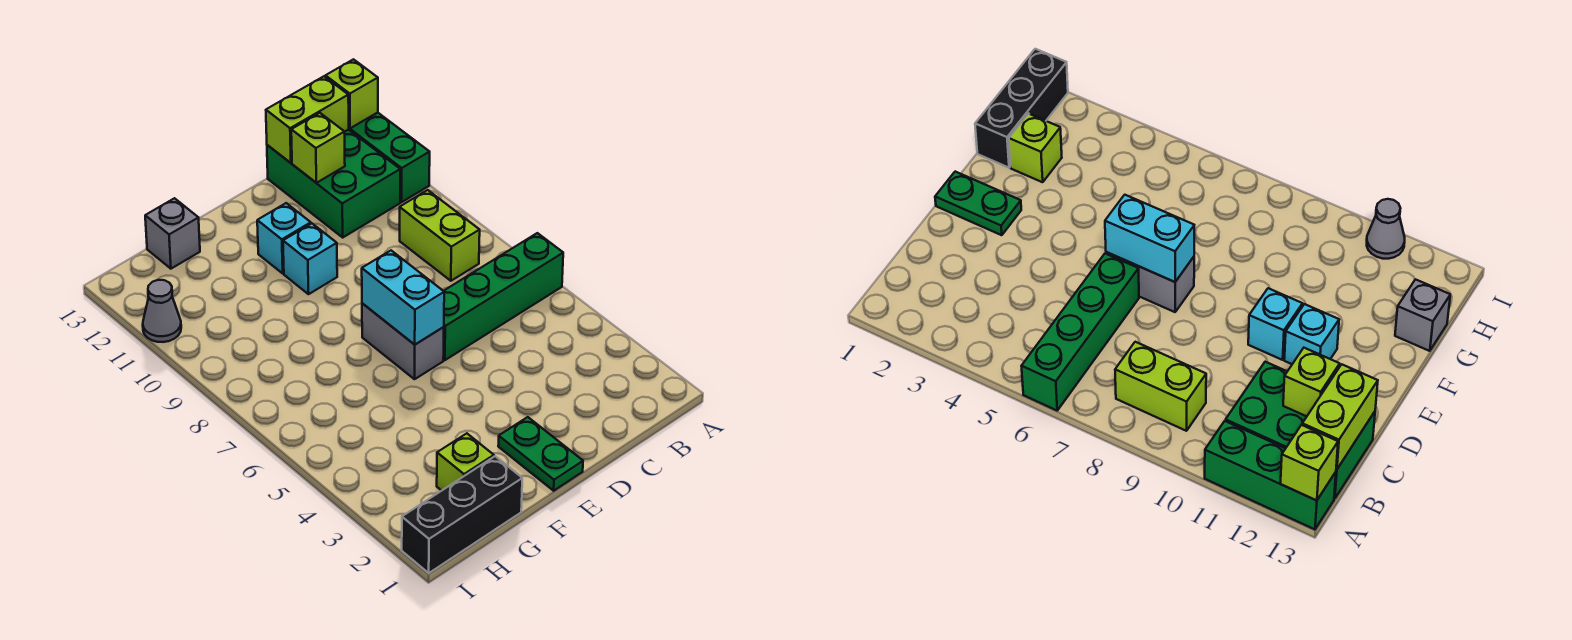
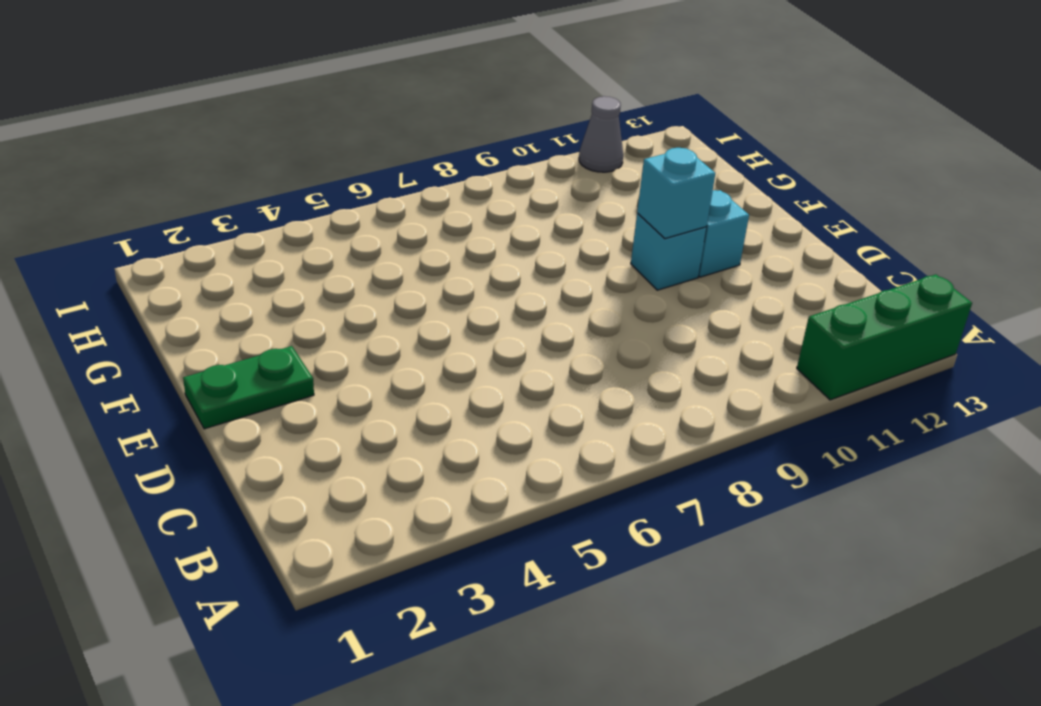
cyan brick E10 level 2 -> none
none -> green brick A6:D6 level 1
none -> lime brick B8:B9 level 1
none -> green brick B11:C13 level 1

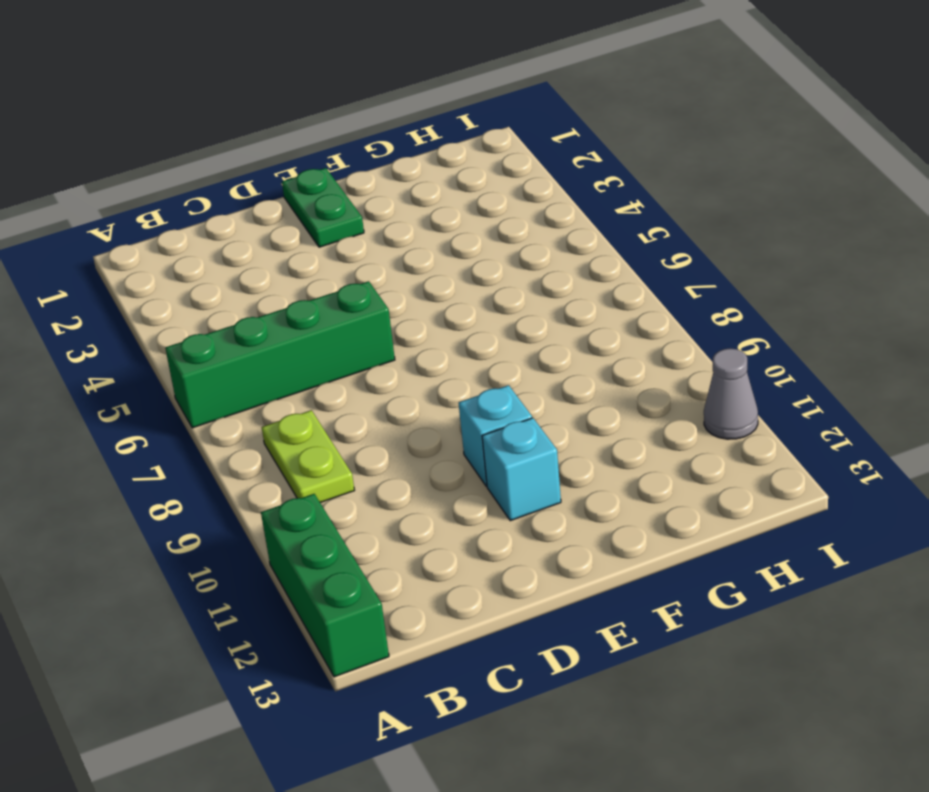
lime plate B8:B9 level 1 -> lime brick B8:B9 level 1
none -> green brick B11:C13 level 1
none -> grey brick E6:E7 level 1
none -> black brick G1:I1 level 1

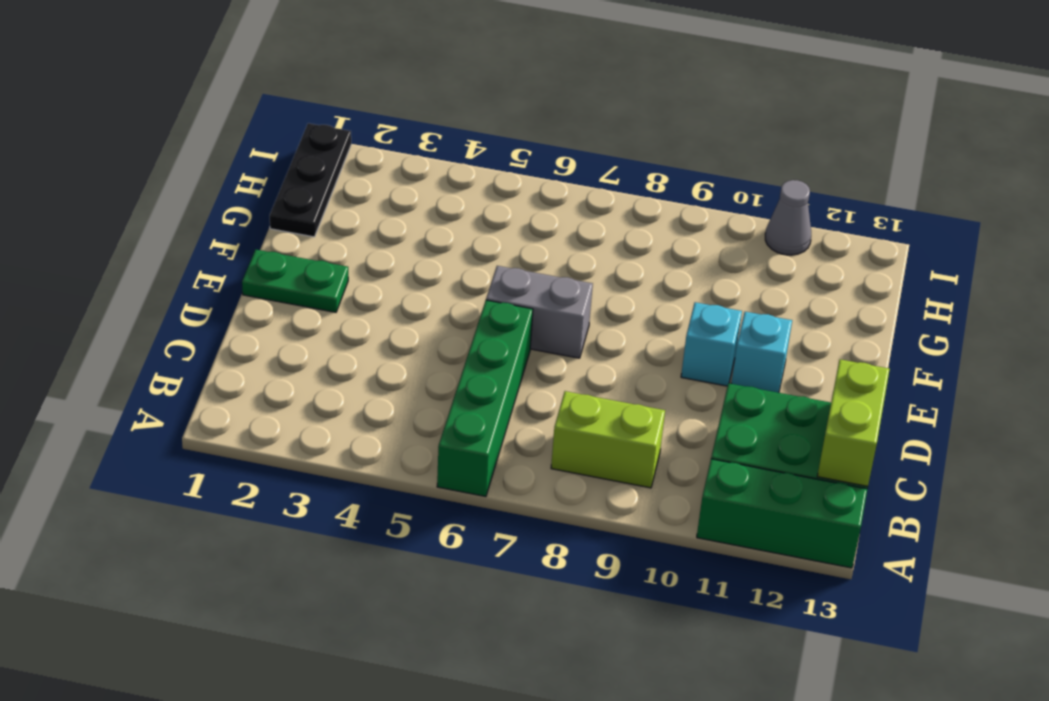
black plate G1:I1 level 1 -> black brick G1:I1 level 1
none -> lime brick G2 level 1
none -> grey brick G13 level 1
none -> lime brick A13 level 2

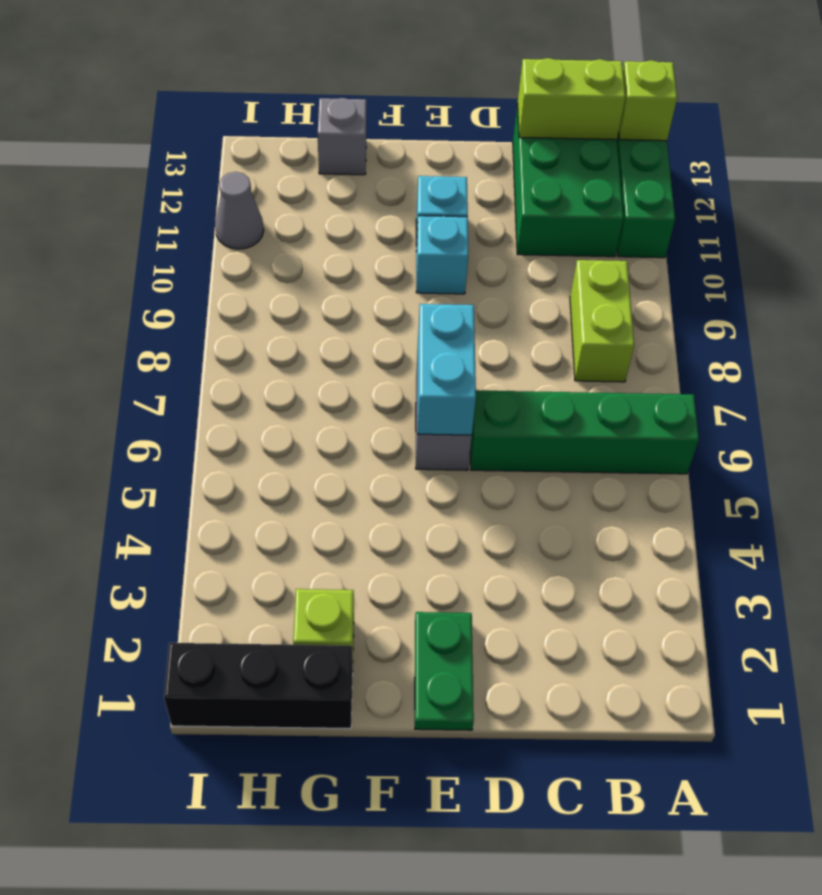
none -> lime brick C12 level 2

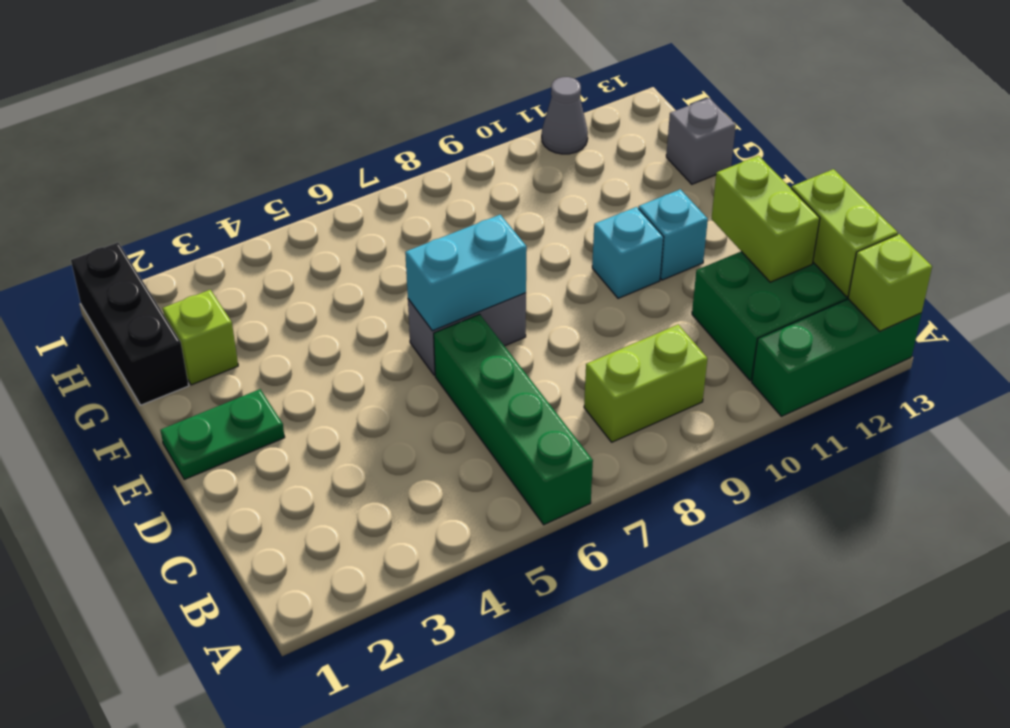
lime brick C12:D12 level 2 -> lime brick C12 level 2

